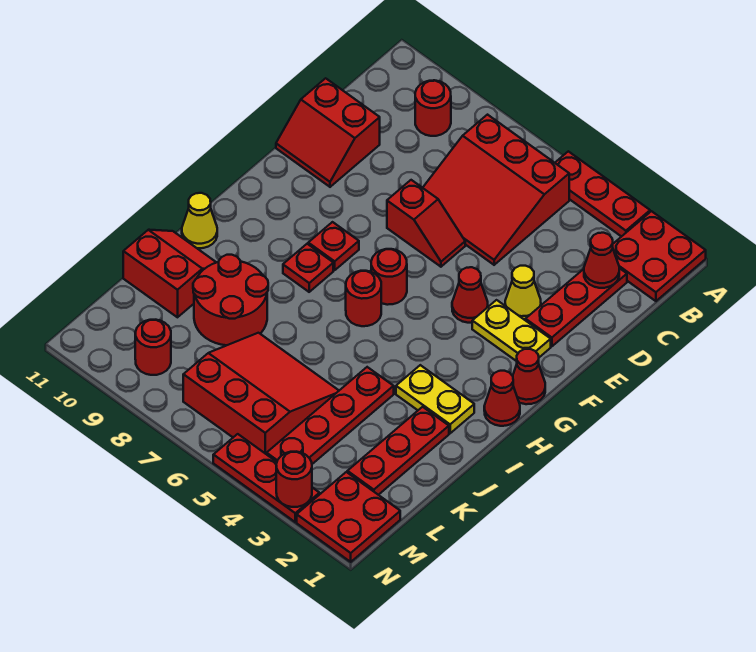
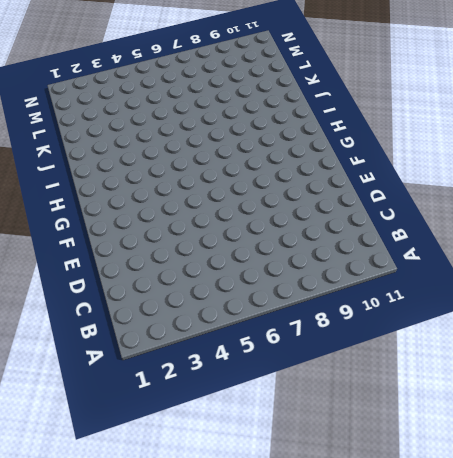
none -> red plate A1:B2 level 1
none -> red plate A3:A5 level 1
none -> red slope B5:D7 level 1 top B

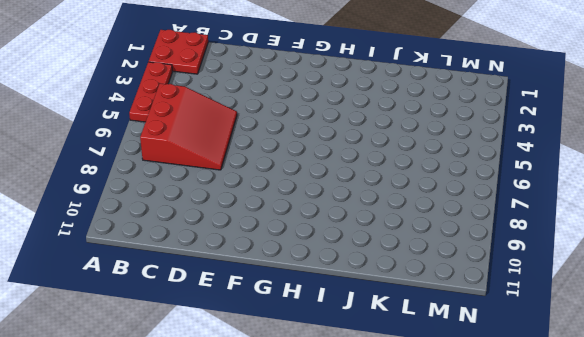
none -> red round brick B9 level 1
none -> red plate C2:E2 level 1
none -> red slope D10:E11 level 1 top D

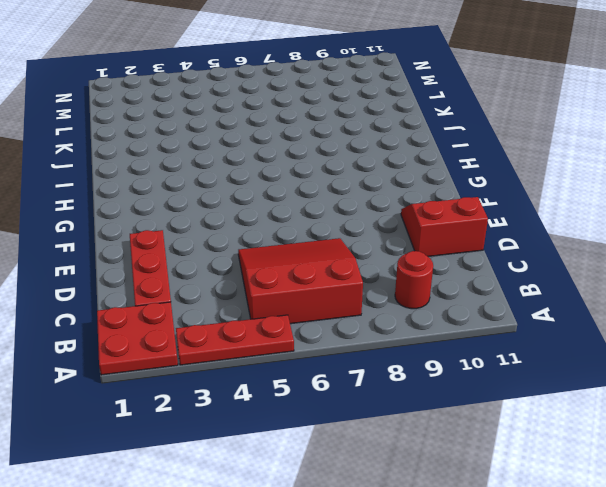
none -> yellow cone E3 level 1
none -> red slope E6:E7 level 1 top 7
none -> yellow plate F2:F3 level 1

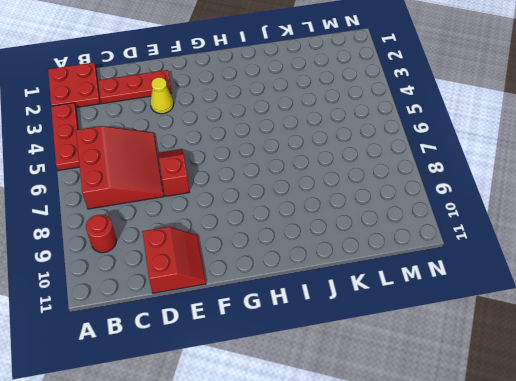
none -> yellow plate F2:F3 level 1
none -> red cone F4 level 1
none -> red cone G1 level 1

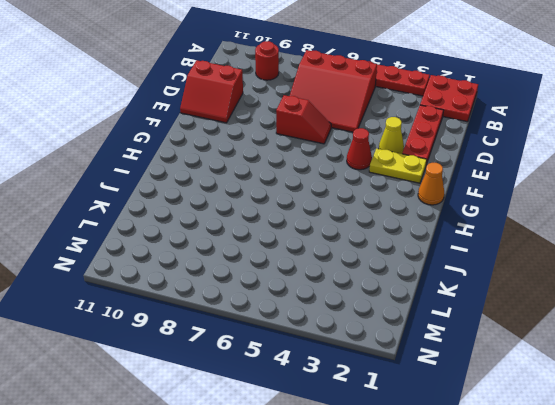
orange cone G1 level 1 -> red cone G1 level 1
none -> red round brick G6 level 1
none -> red plate G8 level 1
none -> red cone H1 level 1

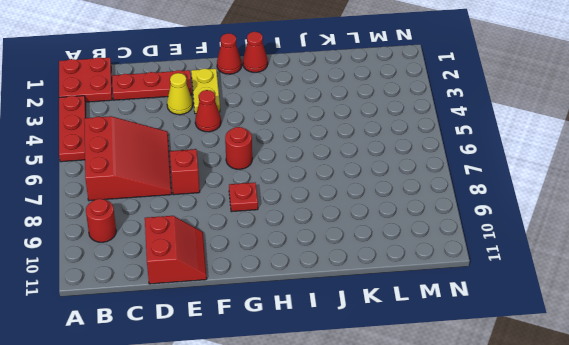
none -> red round brick H6 level 1
none -> red plate H8 level 1
none -> yellow plate I2:I3 level 1

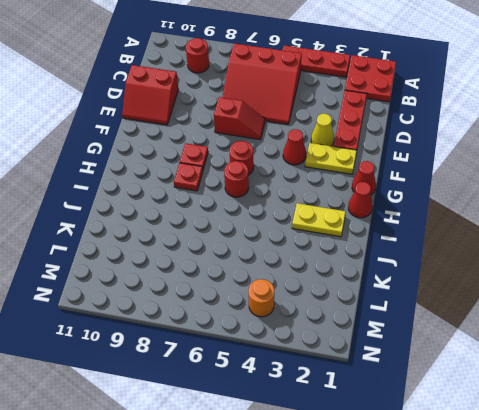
orange round brick M4 level 1 -> red plate J4:M4 level 1
none -> yellow cone I11 level 1
none -> red plate J2:L2 level 1
none -> red round brick J8:K9 level 1

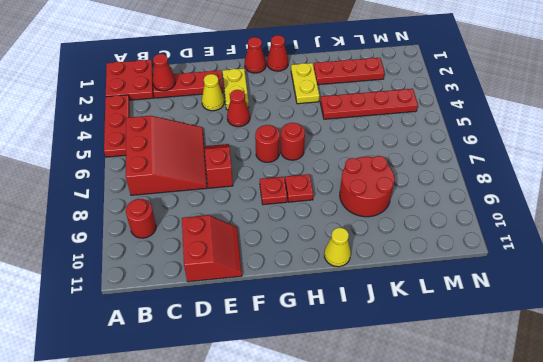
none -> red slope J10:K11 level 1 top K
none -> red slope K5:M7 level 1 top M
none -> red plate M1:N2 level 1

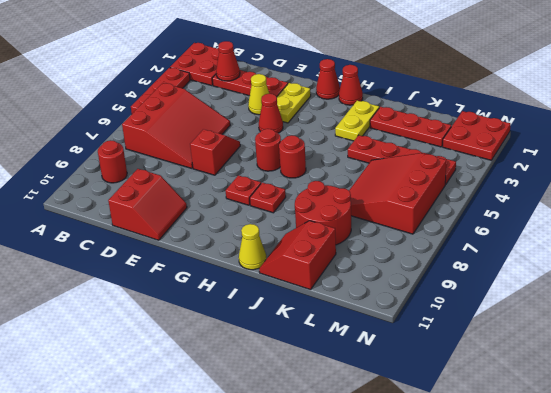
none -> red round brick M9 level 1
none -> red plate N3:N5 level 1
none -> red round brick N3 level 2

